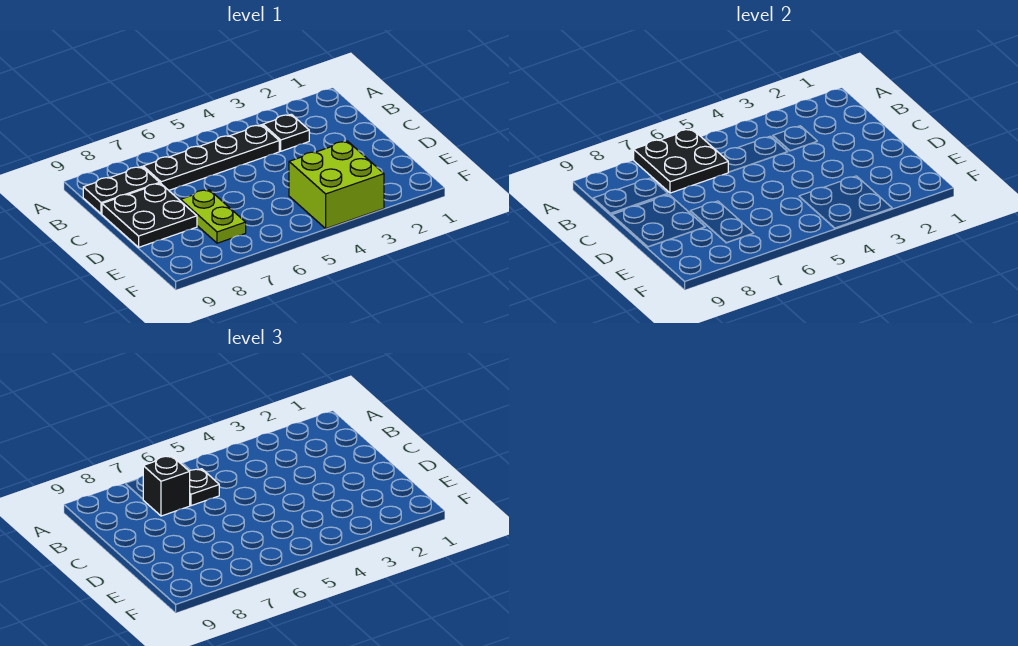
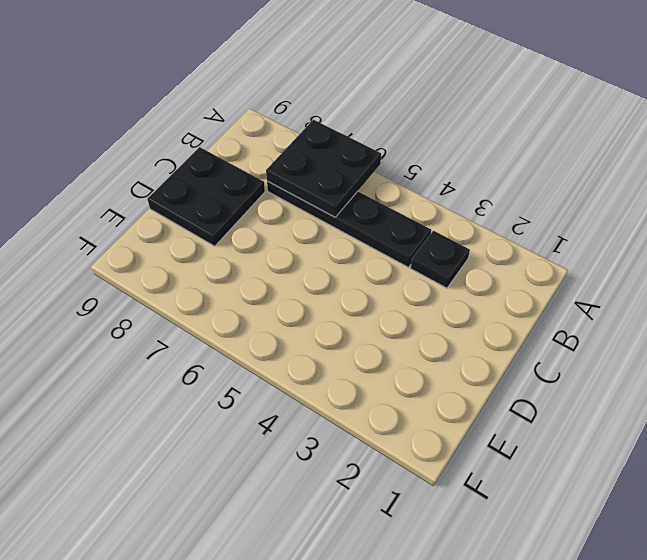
none -> black plate B8:B9 level 1
none -> lime plate D7:E7 level 1

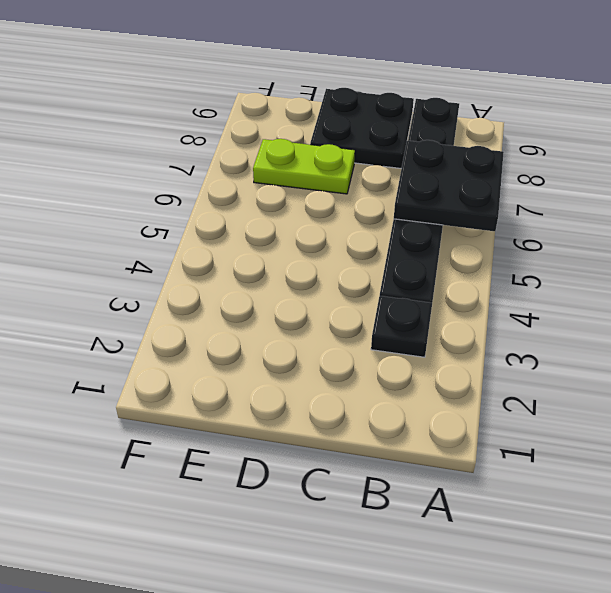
none -> lime brick E3:F4 level 1
none -> black plate B6 level 3

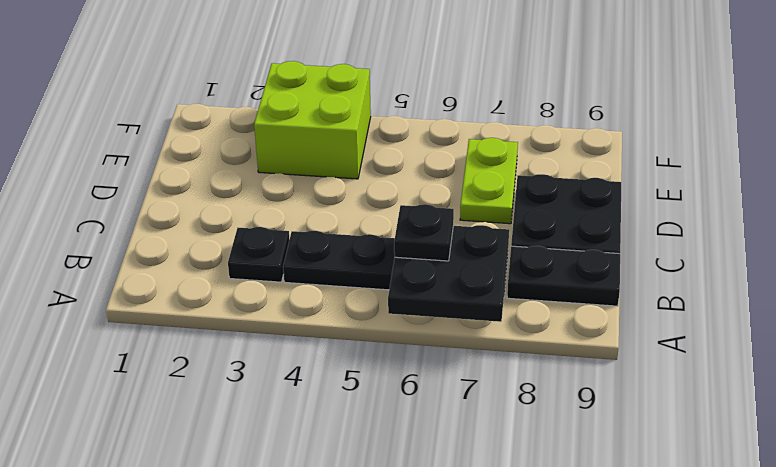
none -> black brick B7 level 3

